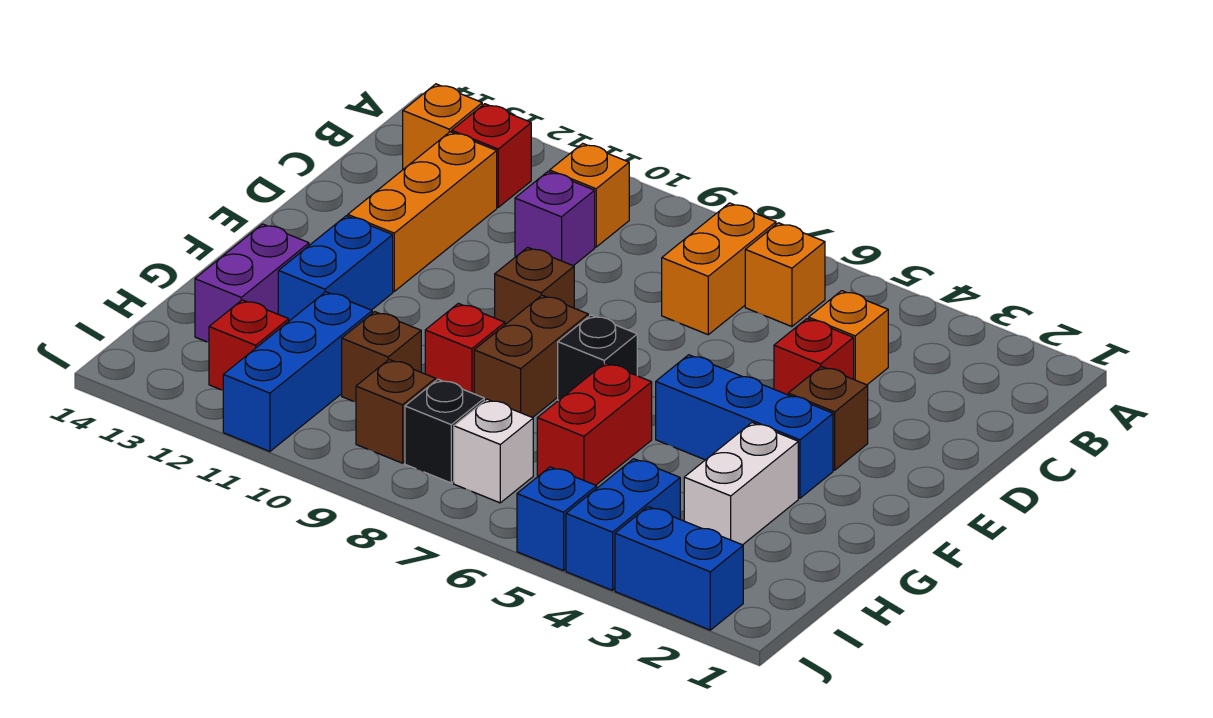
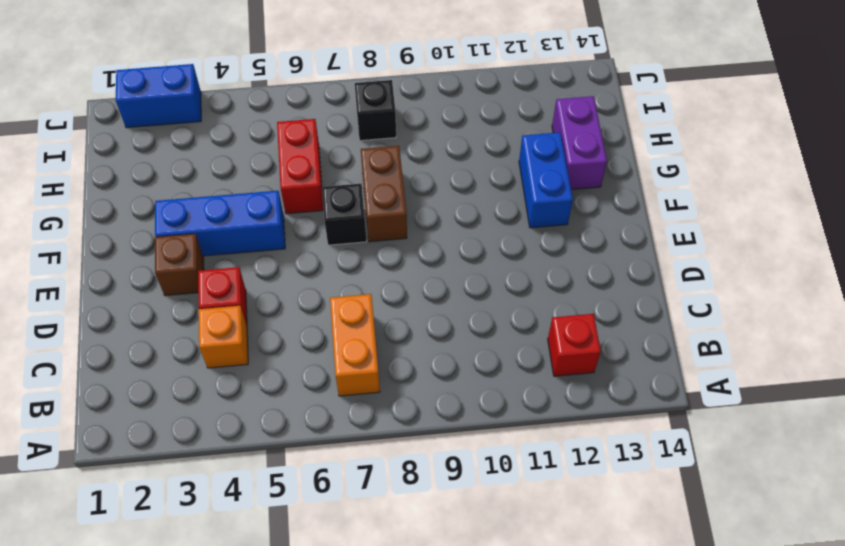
none -> orange brick B6 level 1
none -> orange brick B10 level 1
none -> orange brick B13 level 1

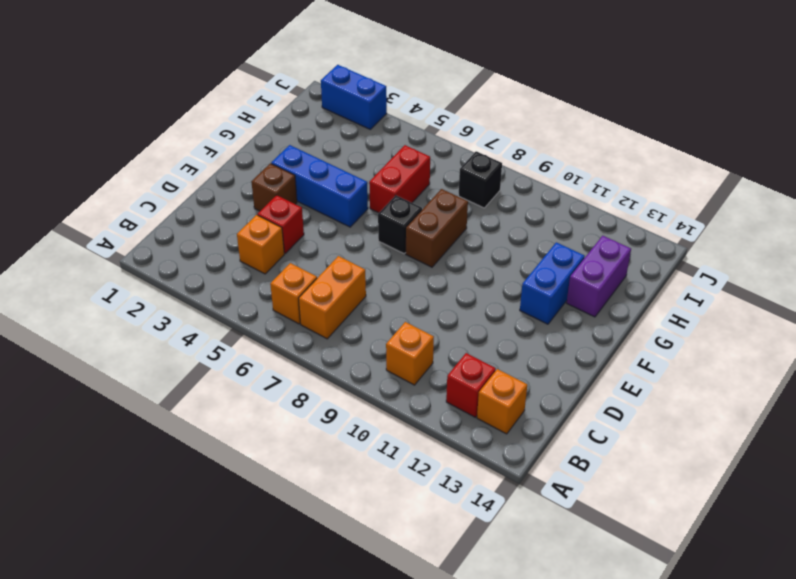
none -> purple brick C10 level 1
none -> orange brick C12:E12 level 1
none -> brown brick E9 level 1

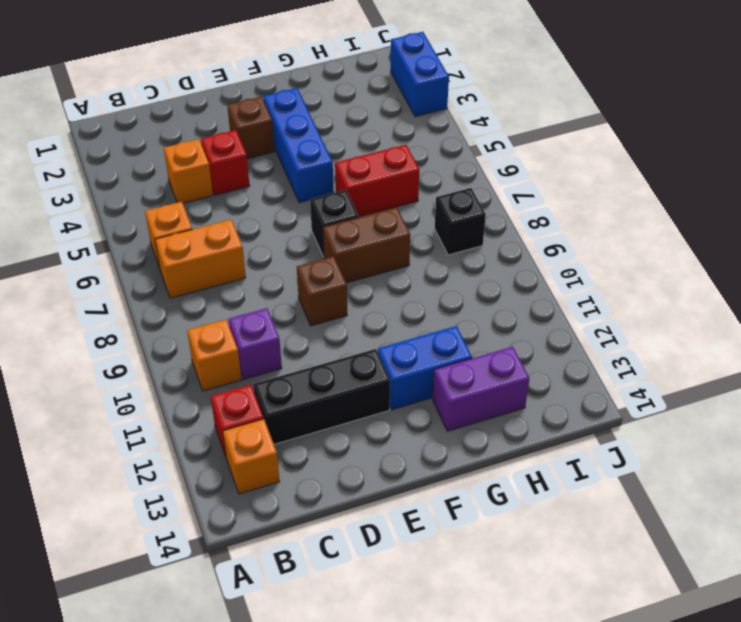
black brick C12:E12 level 1 -> orange brick C12:E12 level 1
none -> white brick G3:H3 level 1
none -> red brick G9 level 1
none -> brown brick H10 level 1

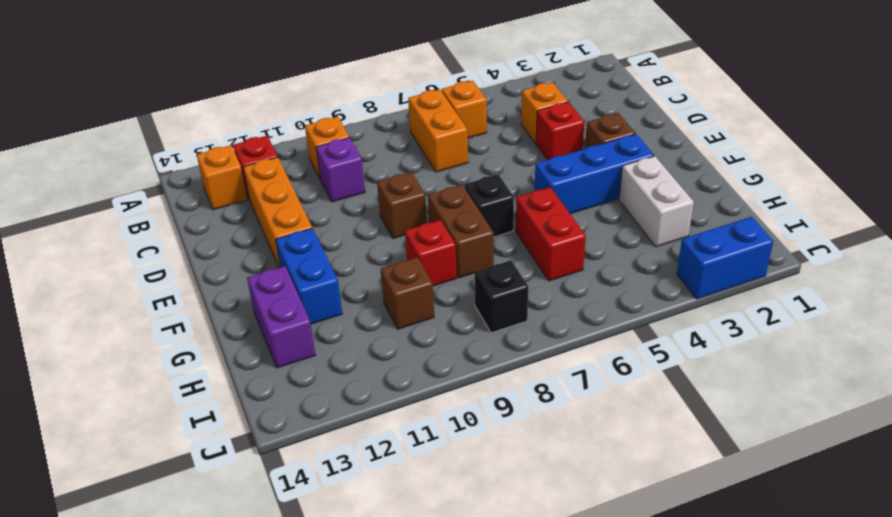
none -> blue brick H11:J11 level 1
none -> blue brick I4:J4 level 1
none -> white brick I7 level 1

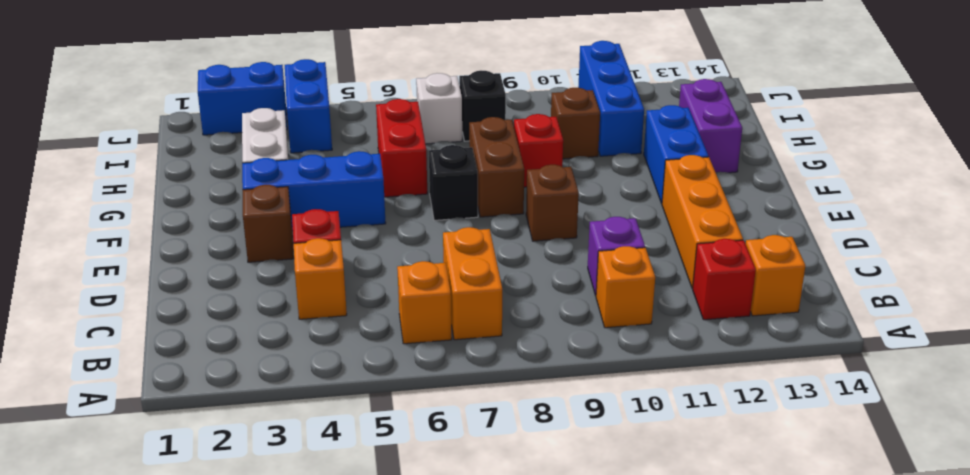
none -> brown brick I9 level 1
none -> red brick I12 level 1
none -> blue brick J5 level 1

